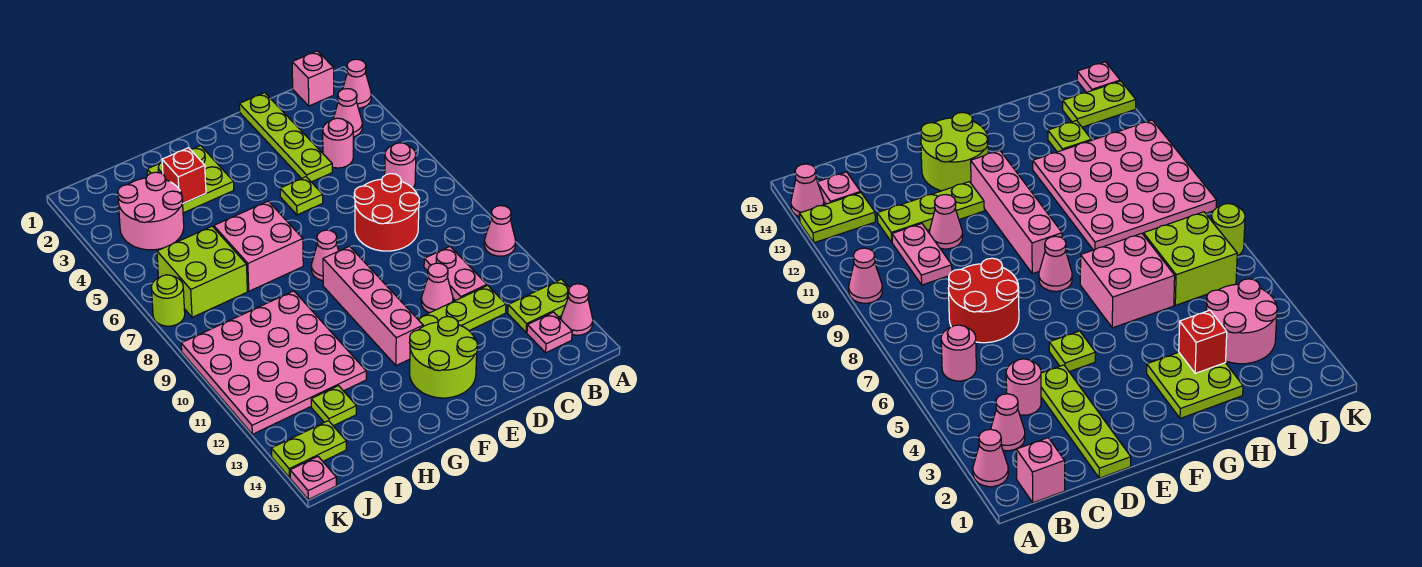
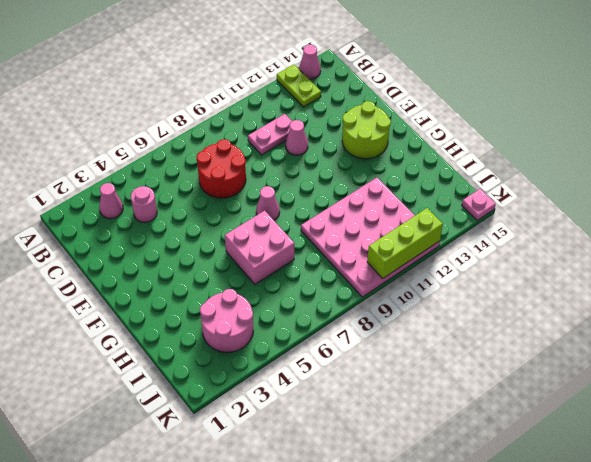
lime brick K10:K12 level 2 -> none
none -> pink cone A2 level 1
none -> pink cone A10 level 1
none -> pink brick B1 level 1

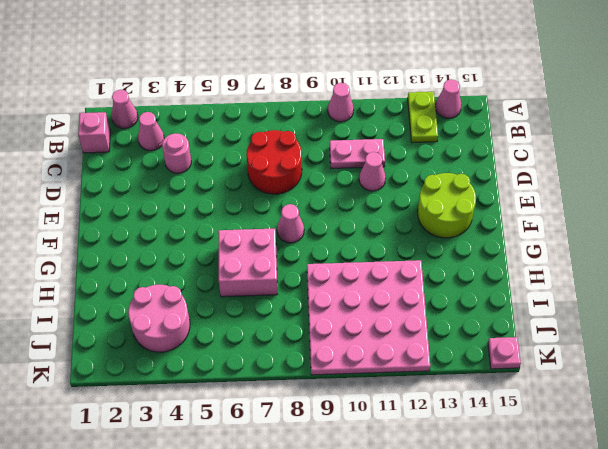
none -> pink round brick B6 level 1
none -> pink plate B14 level 1
none -> lime plate C12:E12 level 1

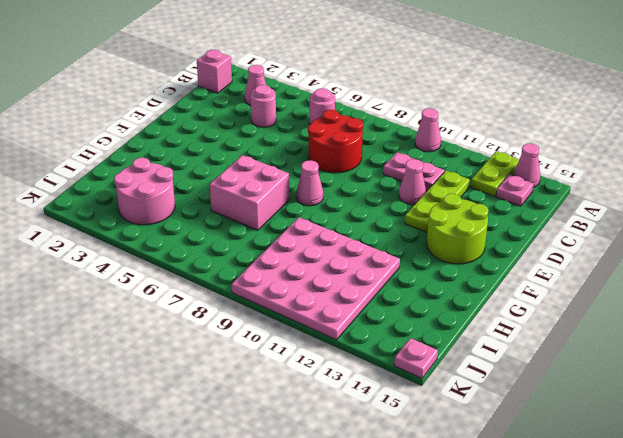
none -> pink cone A2 level 1
none -> lime plate D1:D4 level 1
none -> lime plate E5 level 1

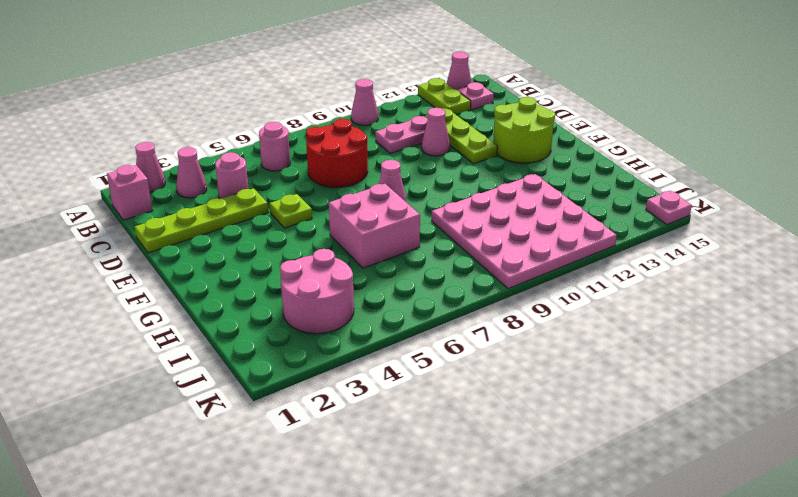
none -> pink brick F9:F12 level 1
none -> lime plate G2:H3 level 1
none -> lime brick I6:J7 level 1

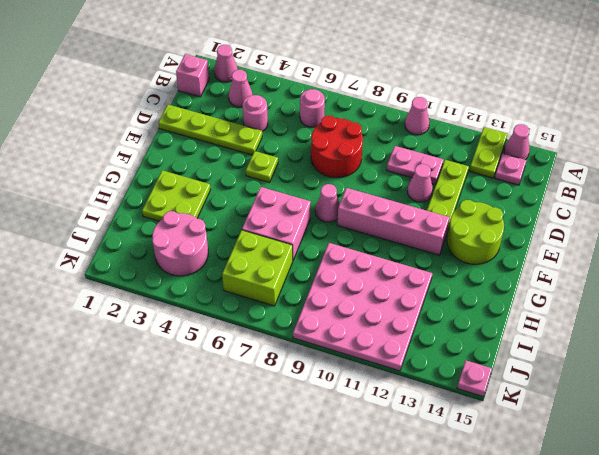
none -> lime plate I13 level 1
none -> lime plate J14:K14 level 1
none -> lime round brick K7 level 1

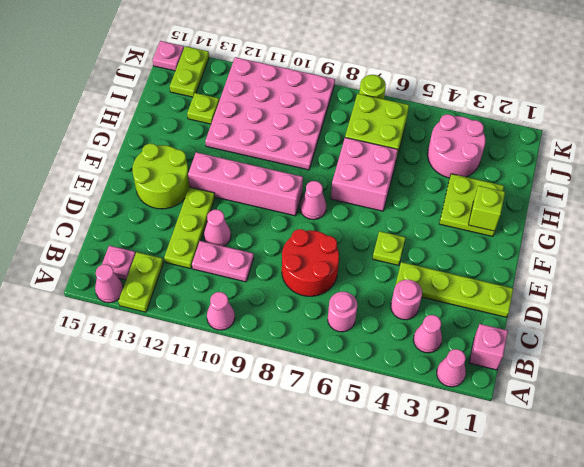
lime brick G2 level 2 -> none
none -> red brick H3 level 2

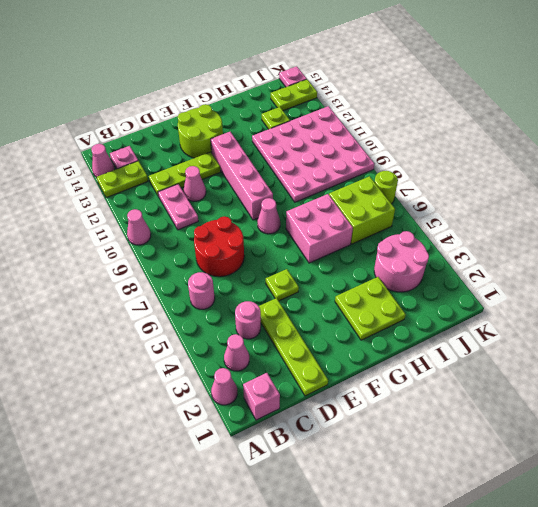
none -> red brick H3 level 2

